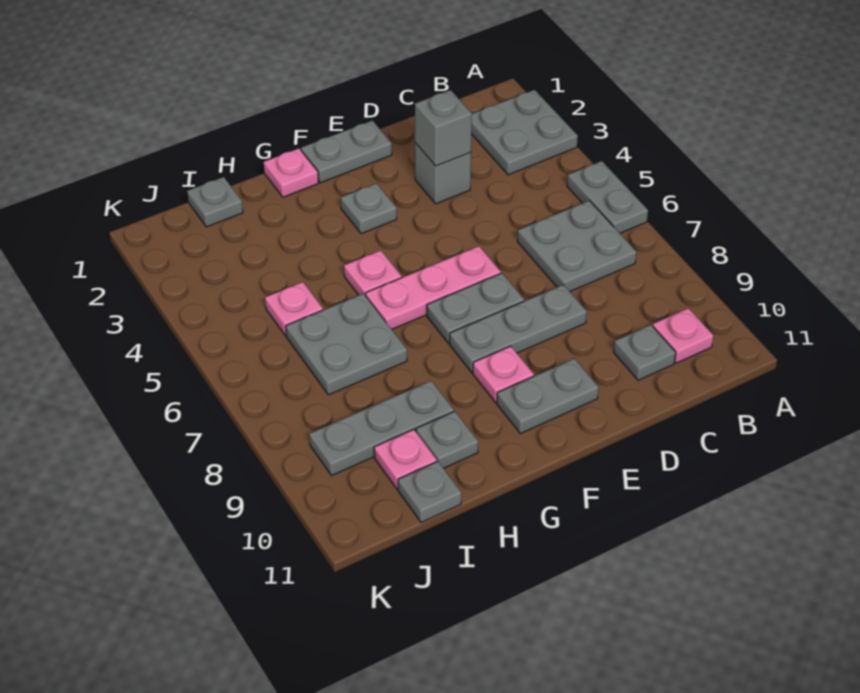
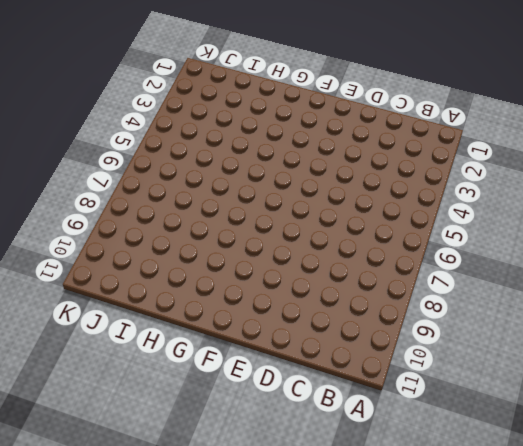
none -> grey plate A2:B3 level 1
none -> grey plate A5:A6 level 1
none -> grey plate B6:C7 level 1

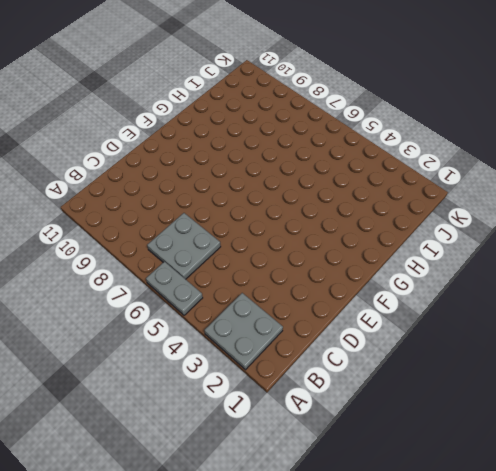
none -> pink plate B10 level 1
none -> grey plate C10 level 1
none -> grey brick D3 level 1

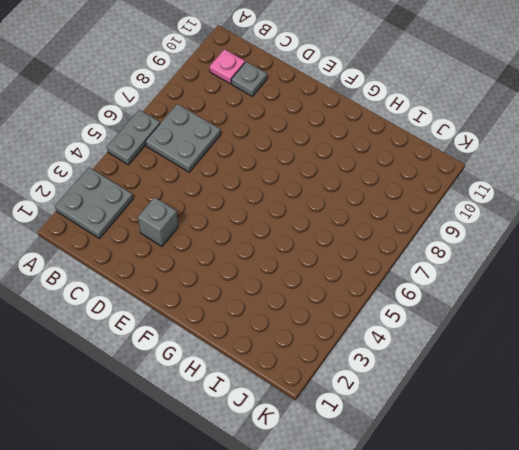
none -> grey plate D8:F8 level 1
none -> grey plate E1:F1 level 1
none -> pink plate E6:G6 level 1

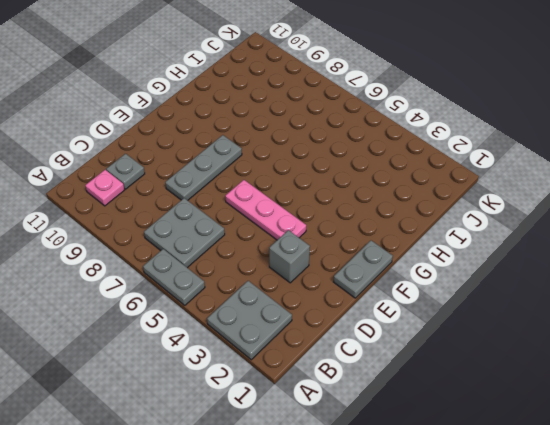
pink plate E4:E6 level 1 -> pink plate E6:G6 level 1
none -> grey plate E7:F7 level 1
none -> grey plate E10:F10 level 1
none -> grey plate F3 level 1

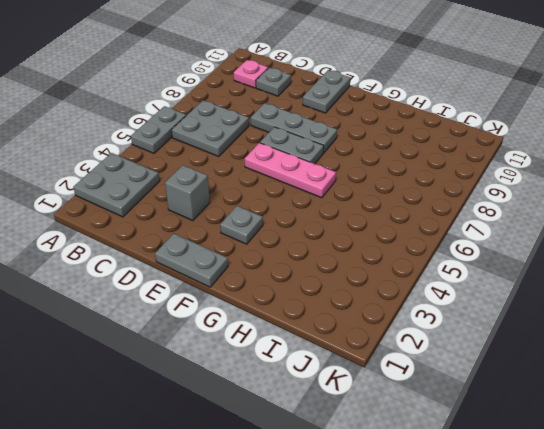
grey plate E10:E11 level 1 -> grey plate E10:F10 level 1
none -> pink plate F9 level 1
none -> pink plate G1 level 1
none -> pink plate G5 level 1

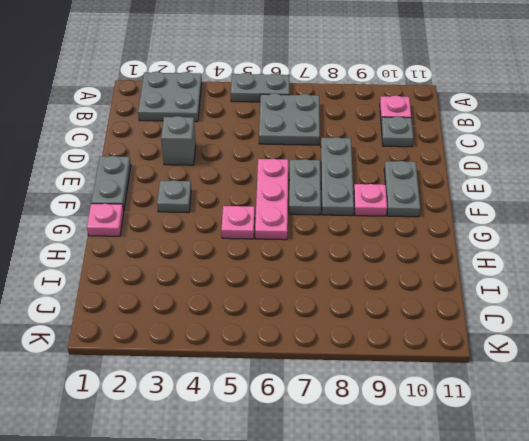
none -> grey plate H6:I7 level 1
none -> grey plate H9:J9 level 1
none -> grey plate H10 level 1

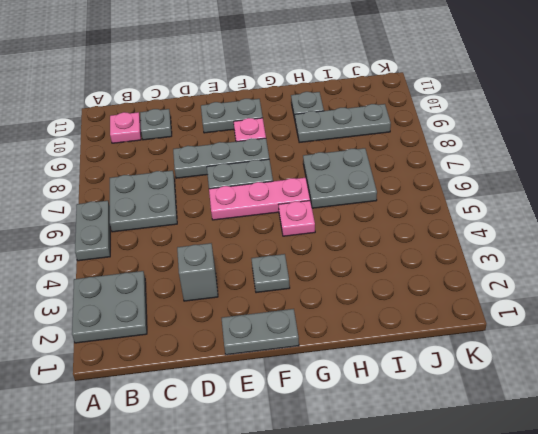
none -> pink plate G1 level 1
none -> grey plate I1 level 1
none -> pink plate I5 level 1

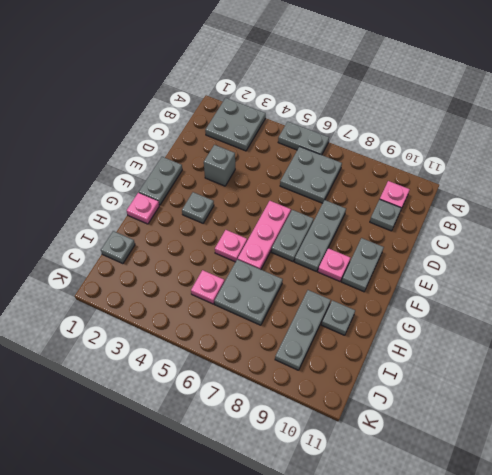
none -> pink plate I10 level 1
none -> grey plate I11 level 1
none -> grey brick D3 level 2

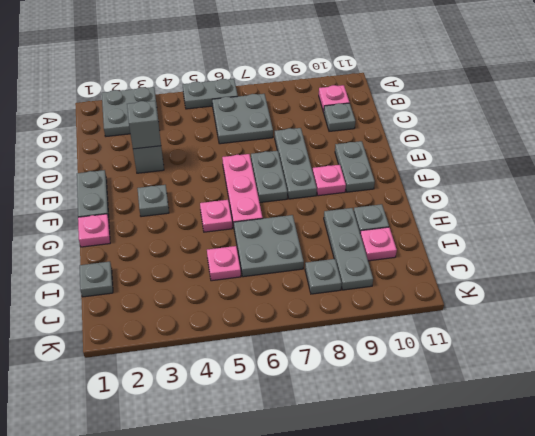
grey plate J8 level 1 -> grey plate I11 level 1

